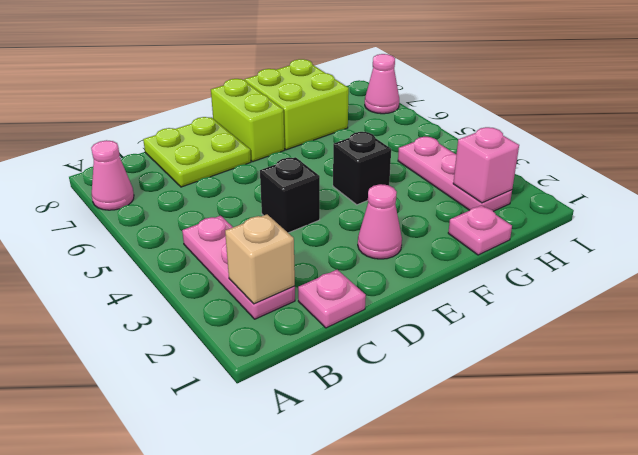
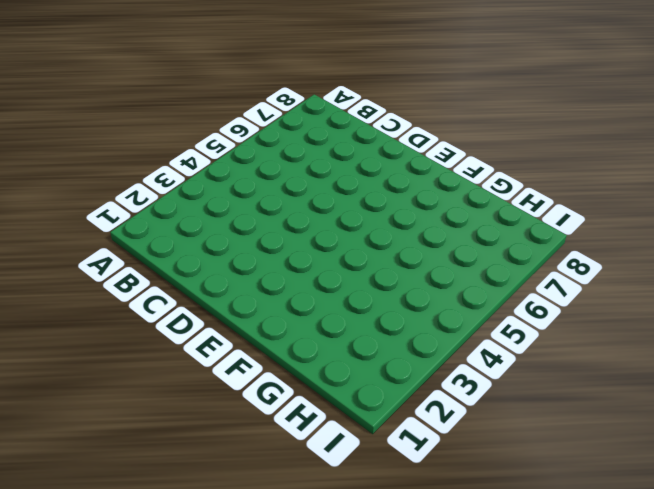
none -> pink cone A7 level 1
none -> pink plate B2:B4 level 1
none -> pink plate C1 level 1

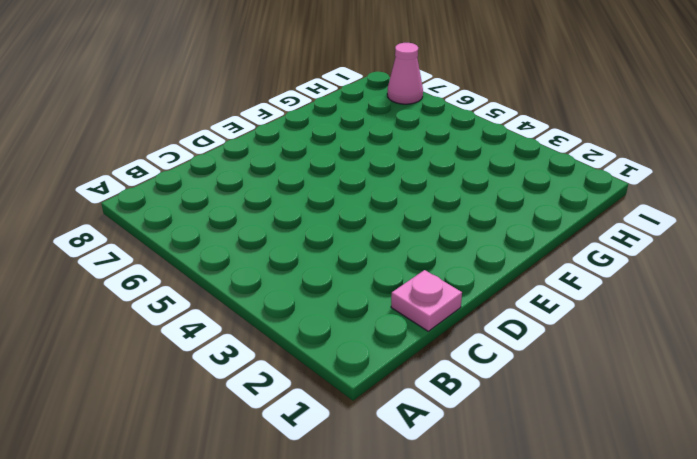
none -> pink cone A7 level 1
none -> pink plate B2:B4 level 1
none -> lime plate C7:D8 level 1

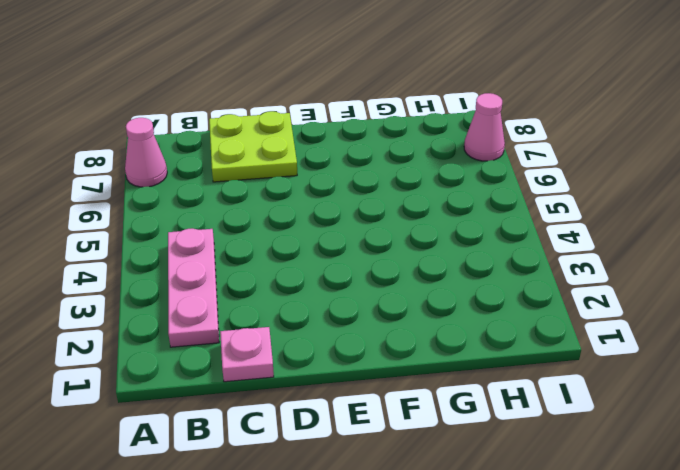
none -> black brick D4 level 1
none -> pink cone E2 level 1
none -> lime brick E7:E8 level 1

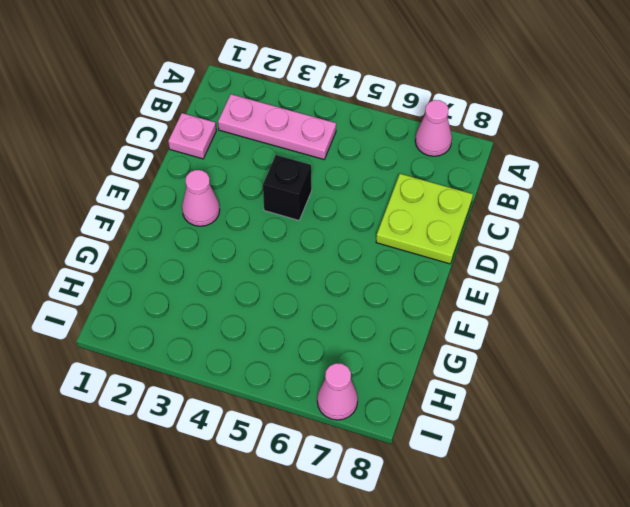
none -> lime brick E7:E8 level 1
none -> black brick F4 level 1
none -> lime brick F7:G8 level 1

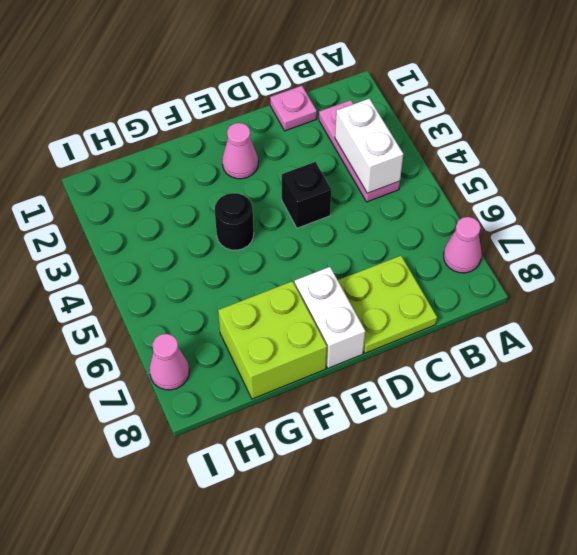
white brick B3:B4 level 2 -> none
white brick E7:E8 level 1 -> lime brick E7:E8 level 1
black round brick F4 level 1 -> black brick F4 level 1
none -> pink plate G1 level 1
none -> pink plate H2:H4 level 1
none -> tan brick B2 level 2

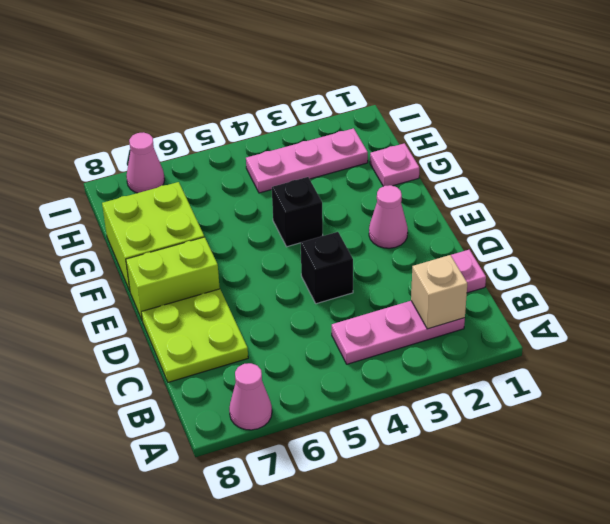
none -> pink brick H2 level 2

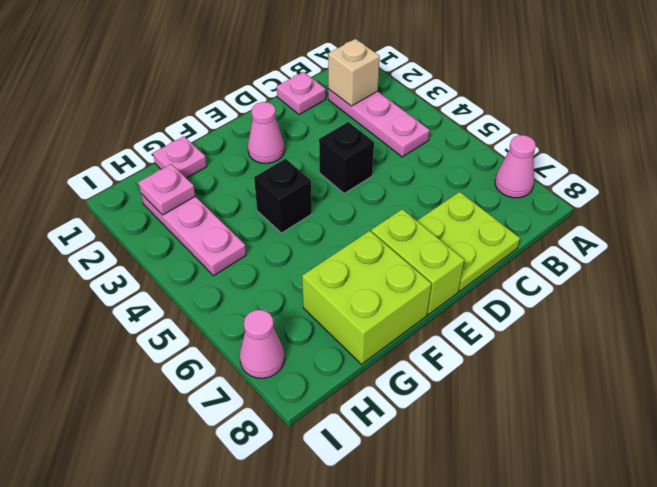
pink plate H2 level 2 -> pink brick H2 level 2

